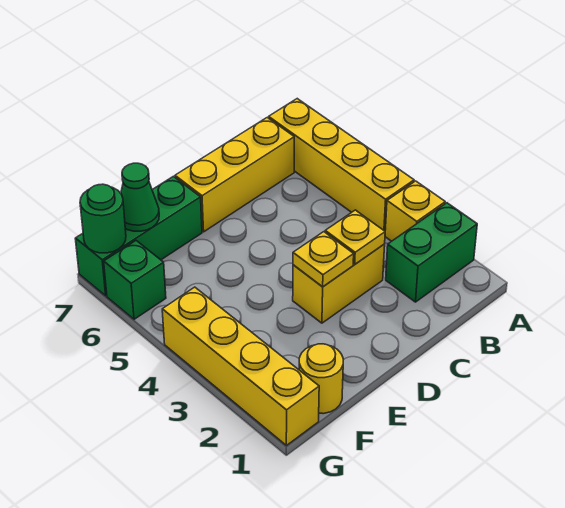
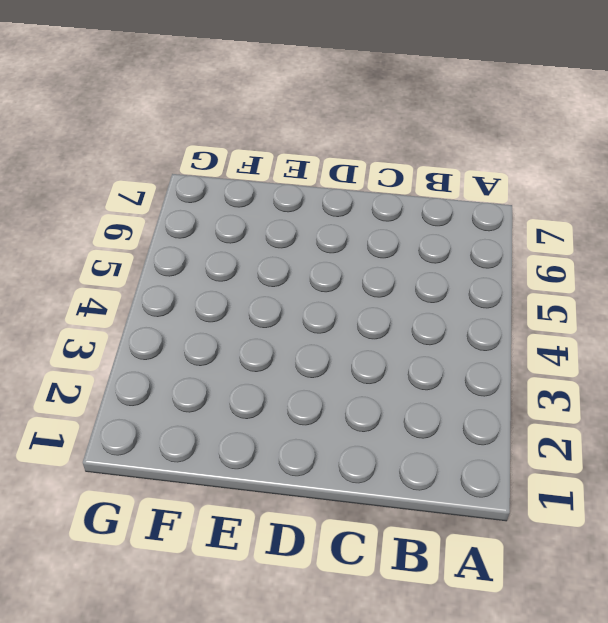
none -> green brick A2:B2 level 1
none -> yellow brick A3 level 1
none -> yellow brick A4:A7 level 1

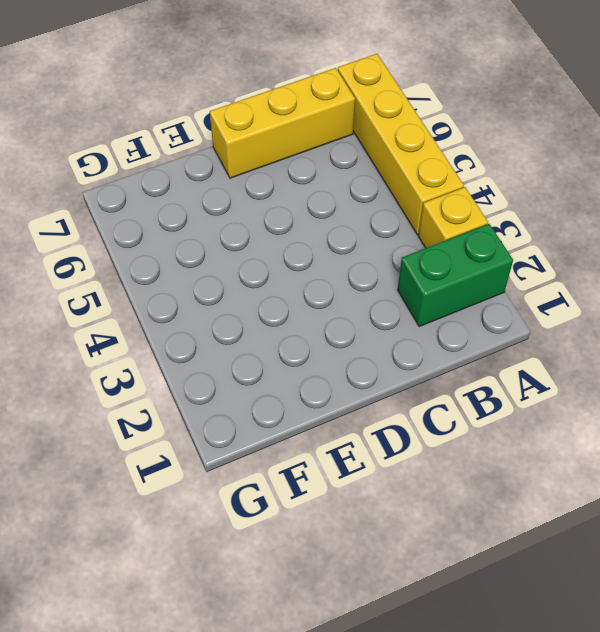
none -> yellow brick C3:D3 level 1
none -> green brick E7:G7 level 1
none -> yellow round brick F1 level 1

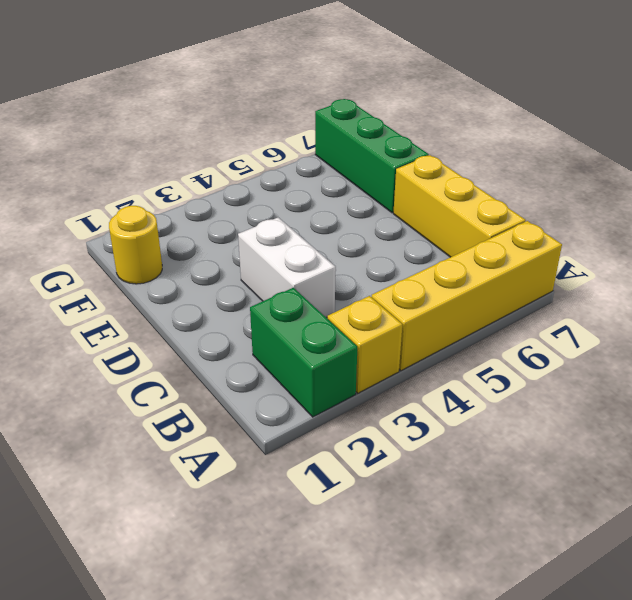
white brick C3:D3 level 1 -> yellow brick C3:D3 level 1
none -> yellow brick G1:G4 level 1
none -> green brick G6 level 1
none -> yellow plate C3 level 2

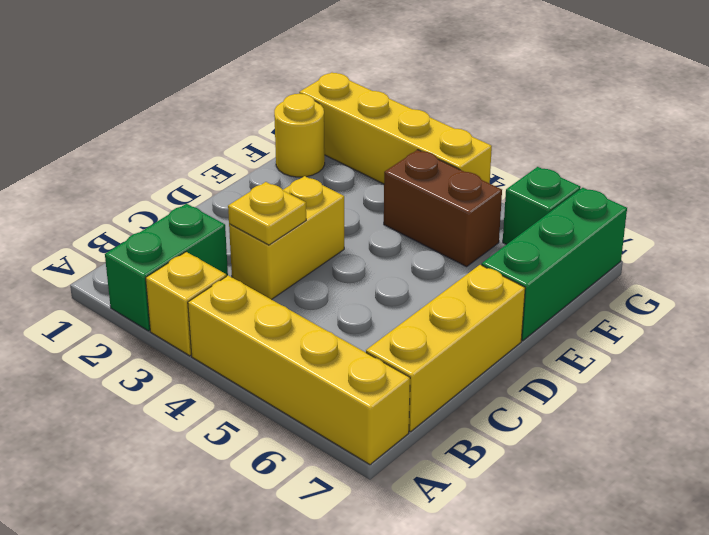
brown brick F4:F5 level 1 -> none
none -> yellow plate D3 level 2
none -> green cone F7 level 2
none -> green round brick G7 level 2

